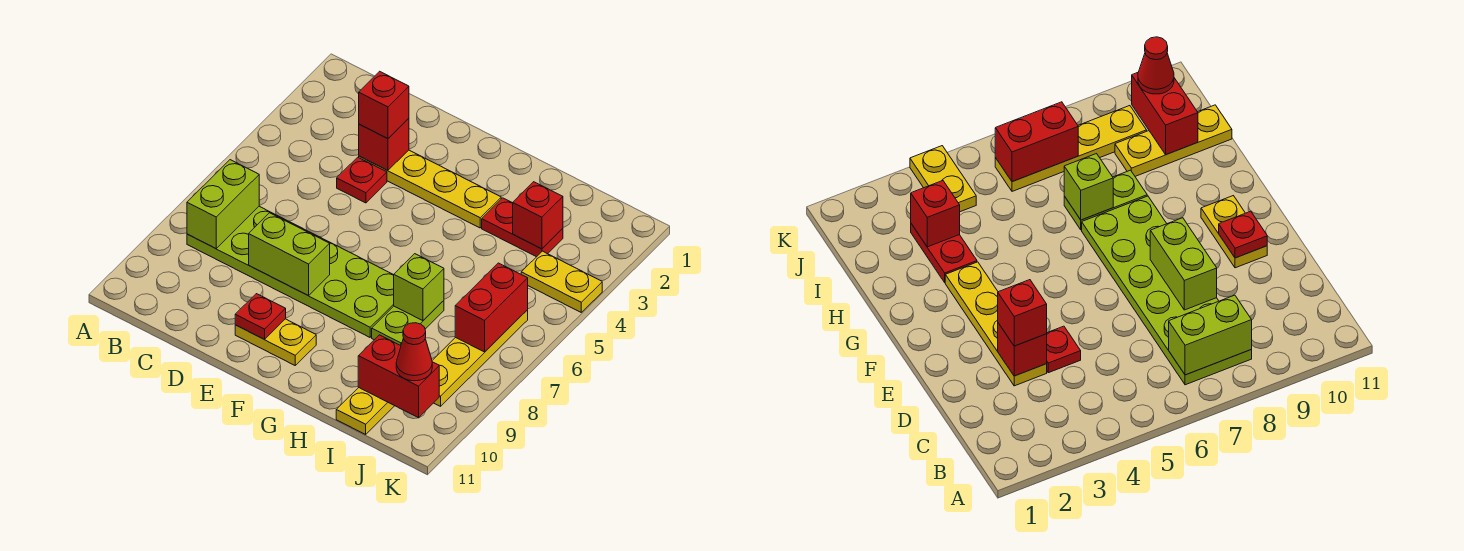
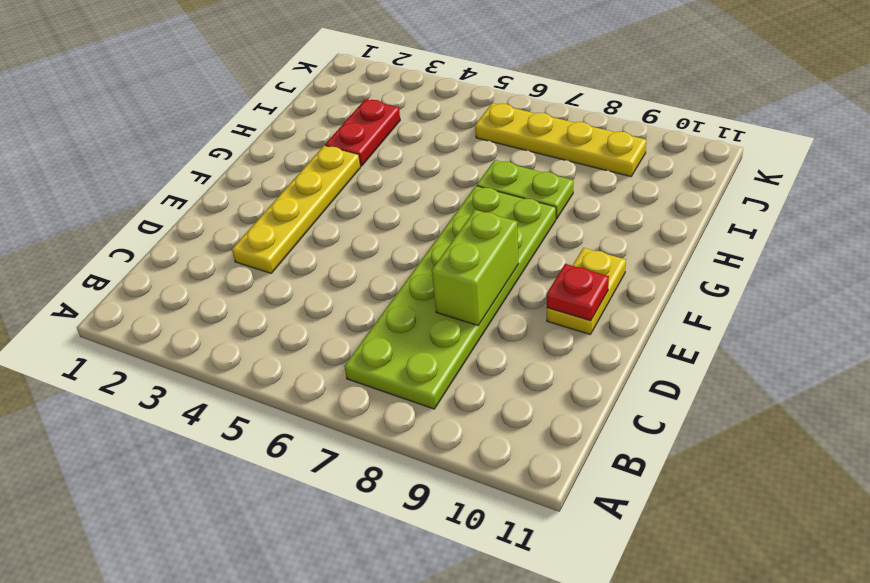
none -> red plate D4 level 1
none -> yellow plate I9:I11 level 1
none -> yellow plate J4:K4 level 1

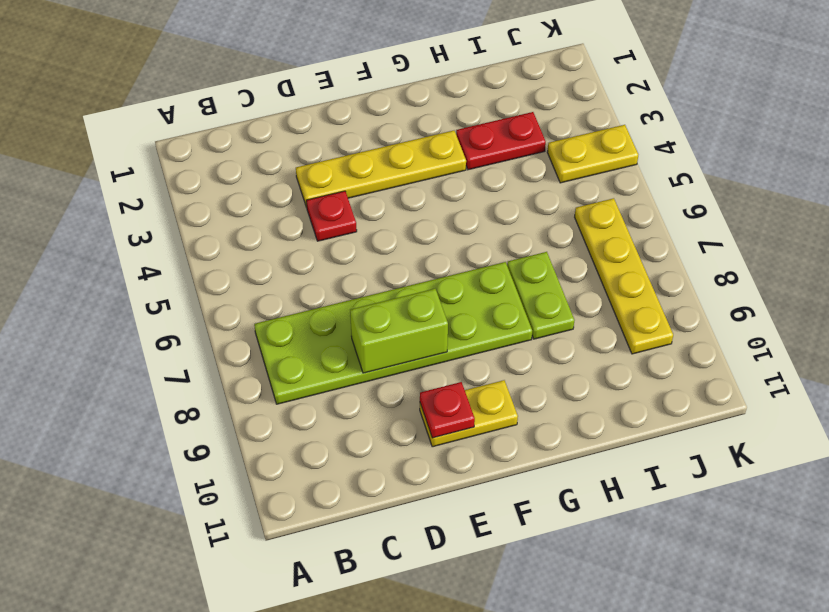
none -> yellow plate I9:I11 level 1
none -> lime brick B7:B8 level 2
none -> red brick D3 level 2

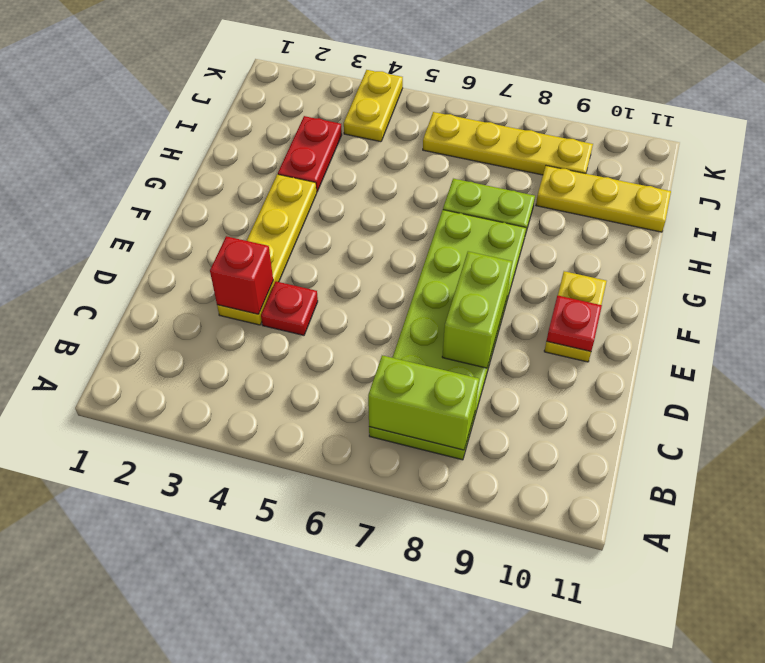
none -> lime brick H7 level 2
none -> red brick I3 level 2
none -> red brick I10:J10 level 2

